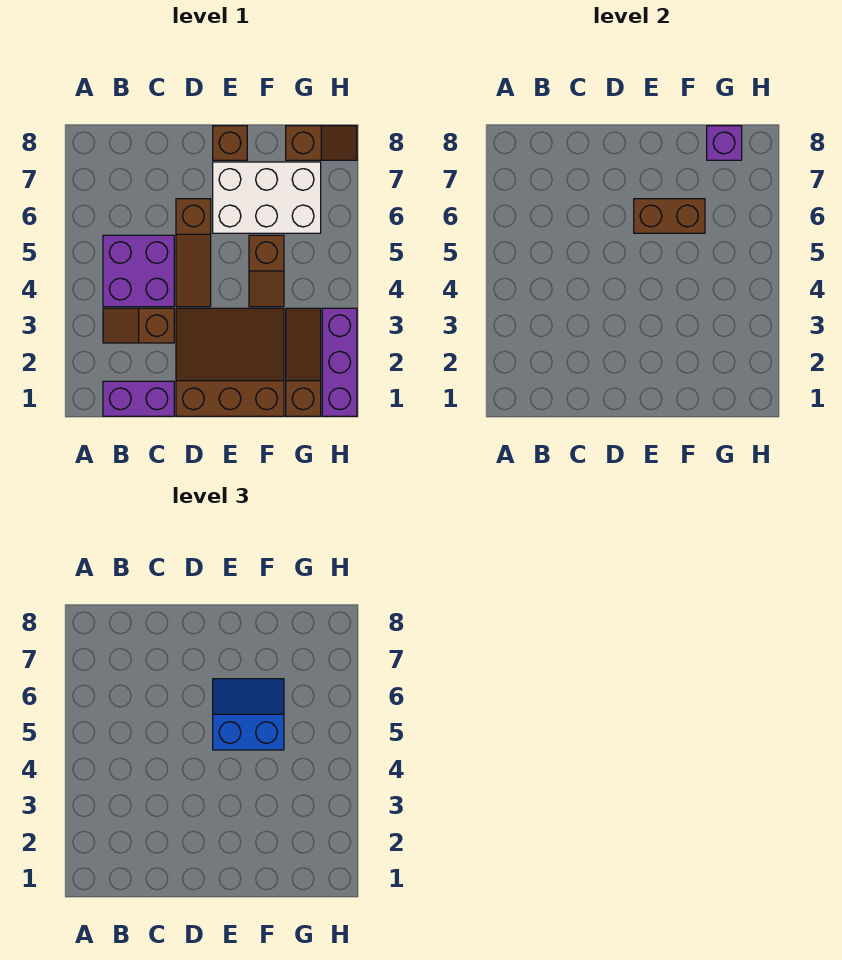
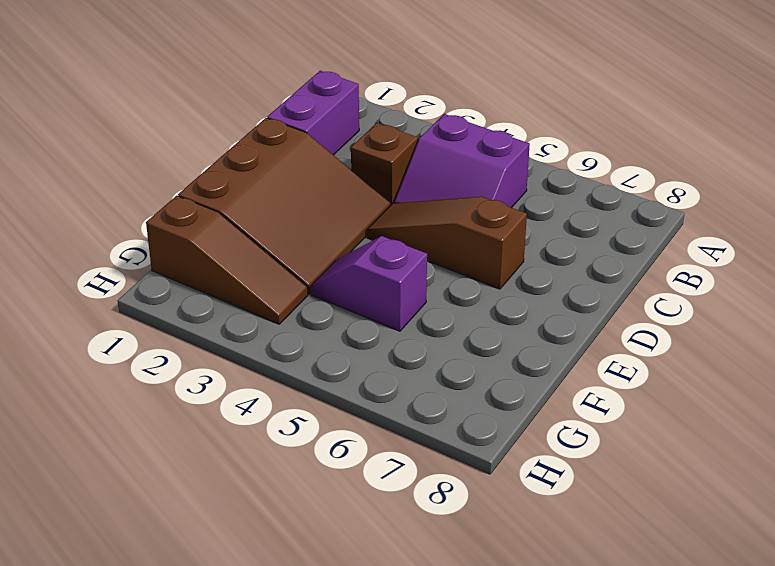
purple slope B4:C5 level 1 top B -> purple brick B4:C5 level 1
purple slope F4:F5 level 1 top 5 -> brown slope F4:F5 level 1 top 5
none -> white brick E6:G7 level 1
none -> brown brick E8 level 1
none -> brown slope G8:H8 level 1 top G

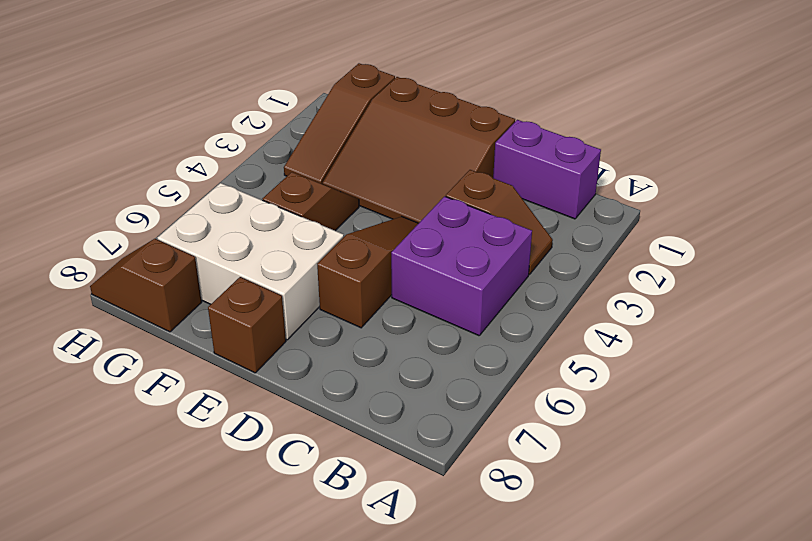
none -> purple brick H1:H3 level 1
none -> brown brick E6:F6 level 2
none -> purple brick G8 level 2

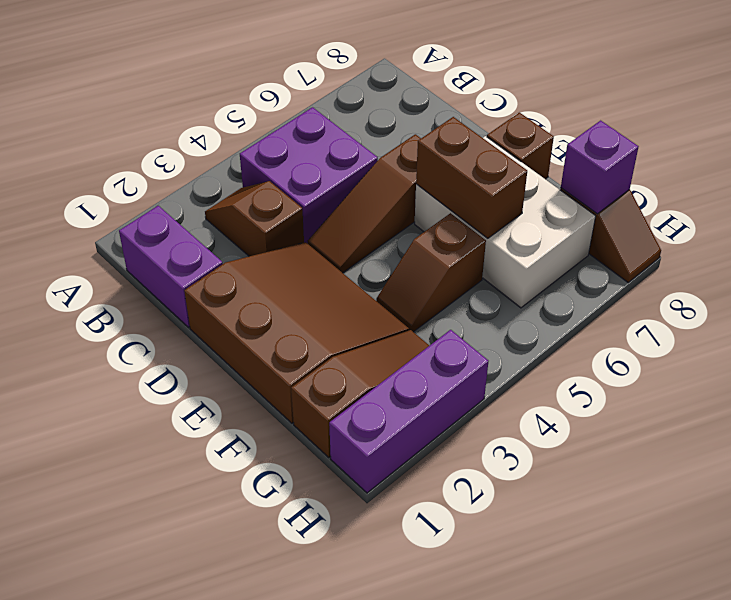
none -> blue slope E5:F6 level 3 top 5

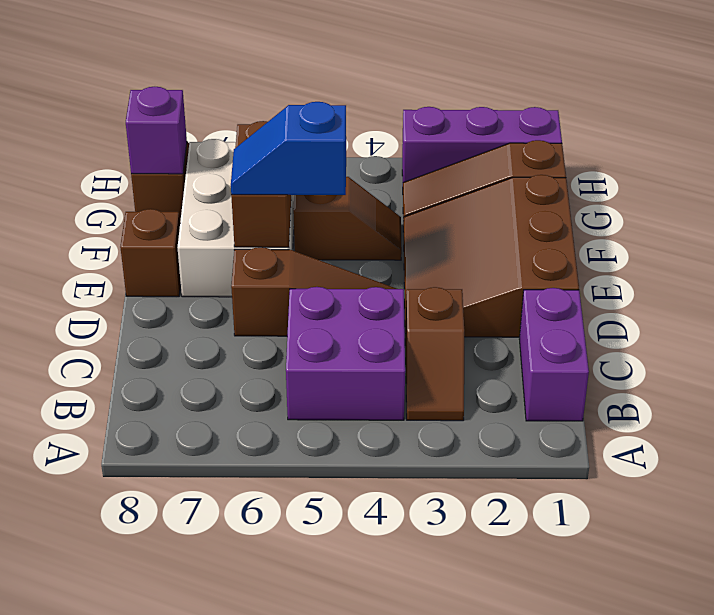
blue slope E5:E6 level 3 top 5 -> blue slope E5:F6 level 3 top 5

